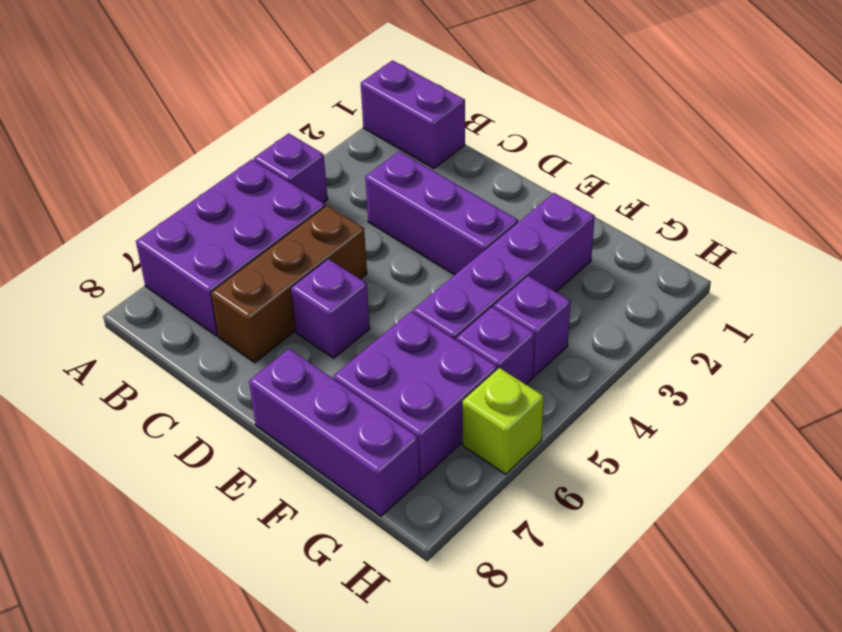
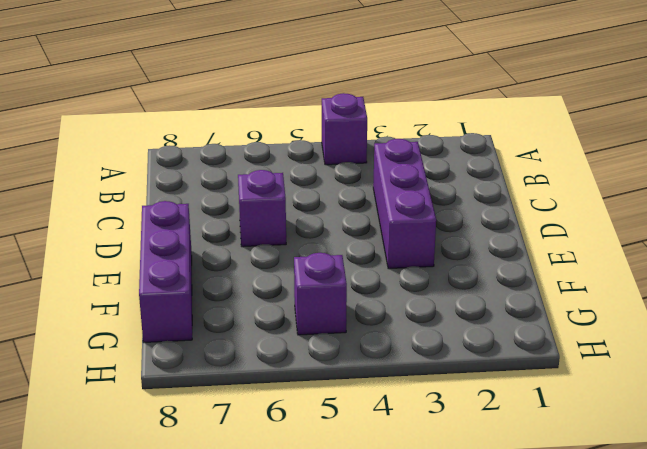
none -> purple brick A1:B1 level 1
none -> purple brick A5:B7 level 1
none -> brown brick C5:C7 level 1

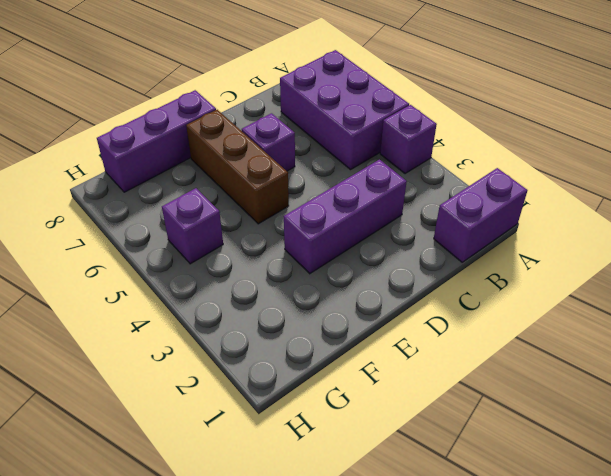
brown brick E5:E7 level 1 -> brown brick C5:C7 level 1
none -> purple brick F2:F5 level 1
none -> purple brick F6:G7 level 1
none -> purple brick G4 level 1

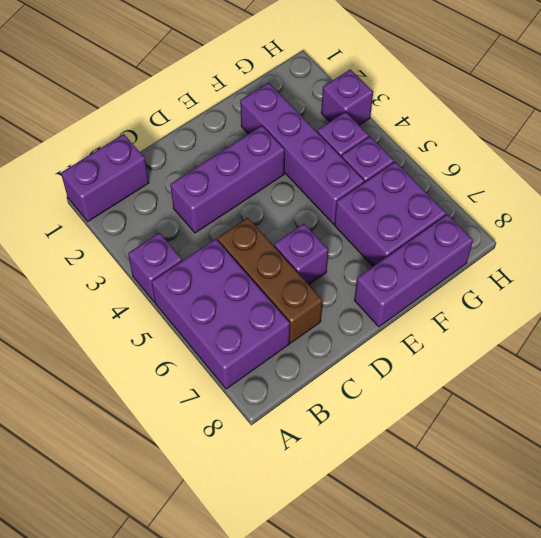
purple brick H3 level 1 -> none
none -> lime brick H6 level 1

